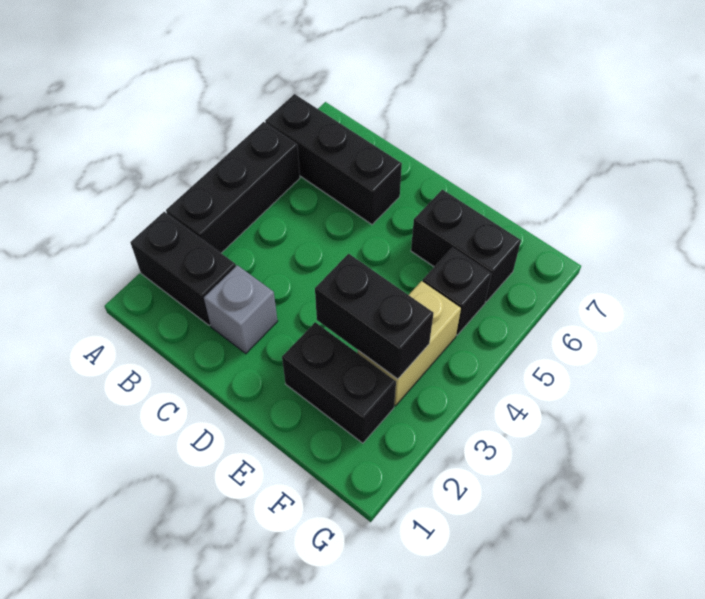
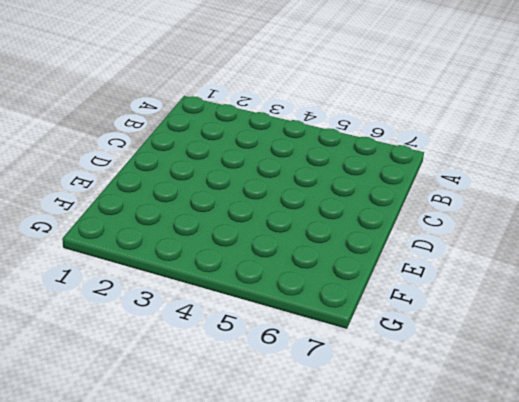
none -> black brick A2:B2 level 1
none -> black brick A3:A5 level 1

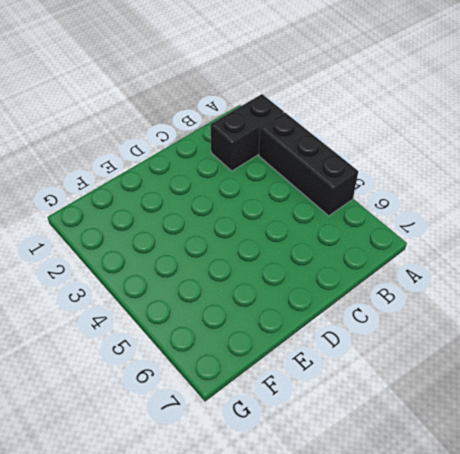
none -> black brick A6:C6 level 1
none -> grey brick C2 level 1

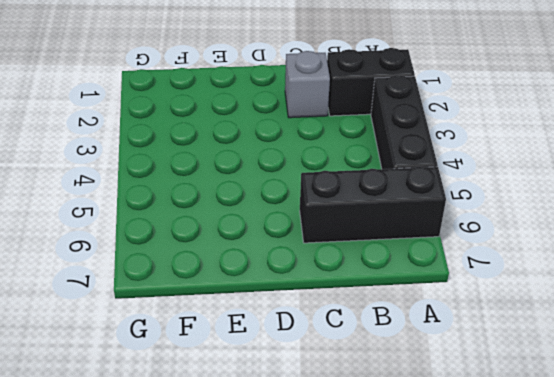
none -> black brick E2:F2 level 1
none -> black brick E6:F6 level 1

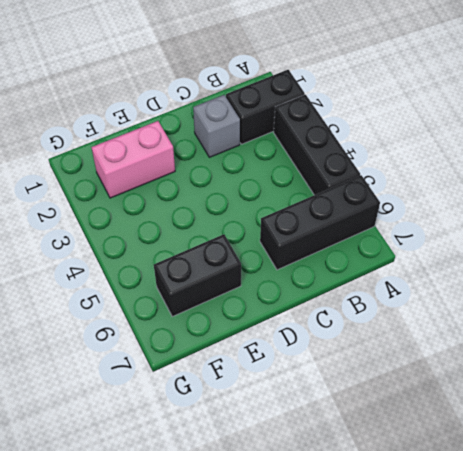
pink brick E2:F2 level 1 -> black brick E2:F2 level 1
none -> tan brick F3:F4 level 1
none -> black brick F5 level 1

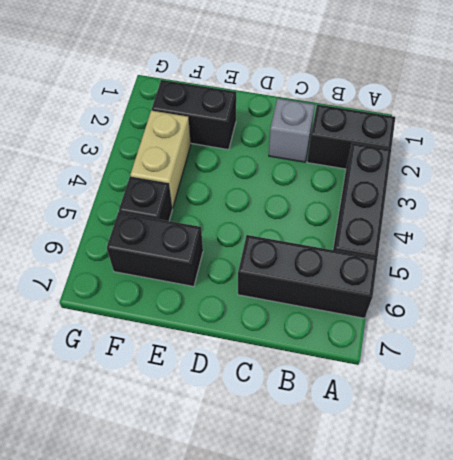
none -> black brick E3:F3 level 2

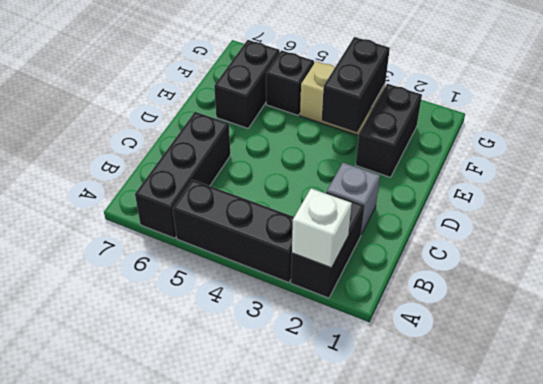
white brick A2 level 2 -> none

